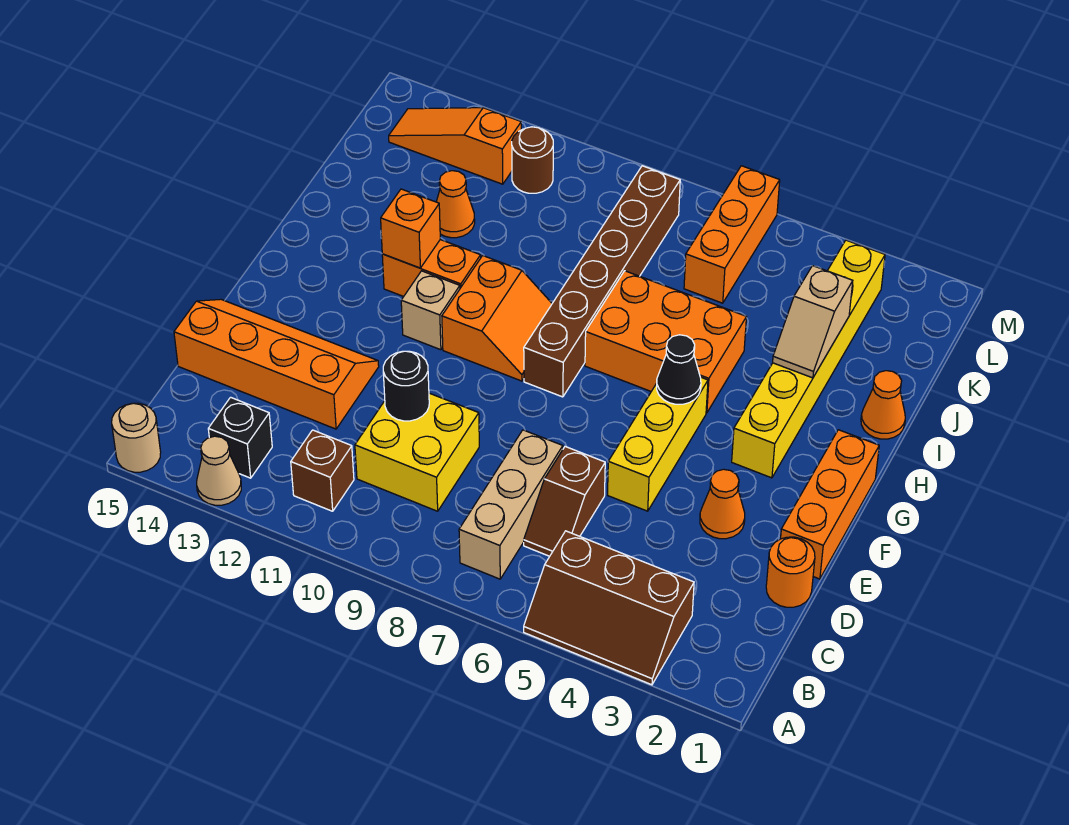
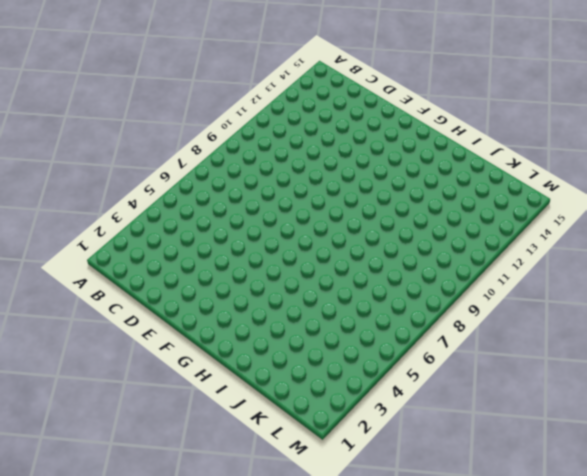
none -> brown slope A3:B5 level 1 top B
none -> tan cone A13 level 1
none -> tan round brick A15 level 1

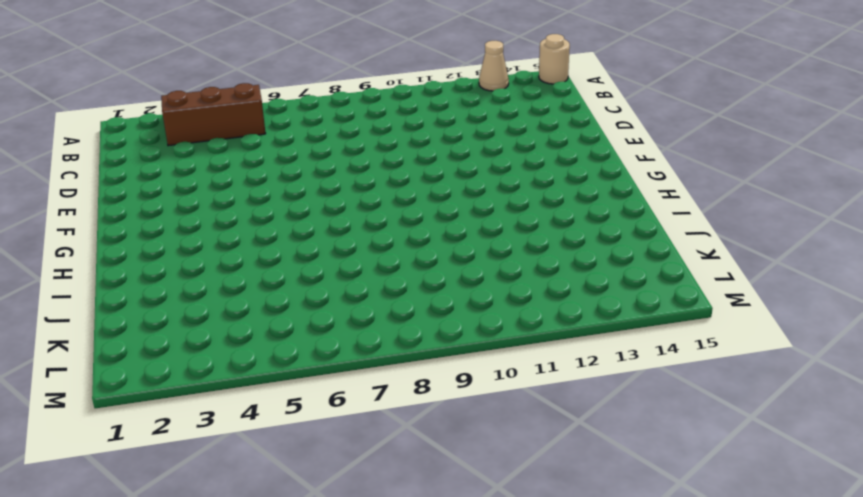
none -> tan brick B7:D7 level 1
none -> brown brick B11 level 1
none -> black brick B13 level 1

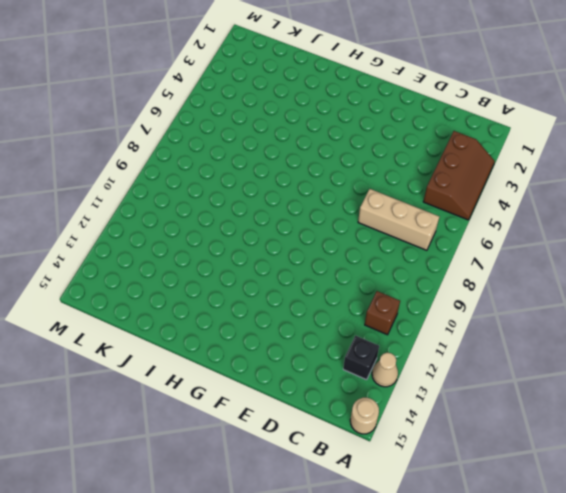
none -> brown slope C6:D6 level 1 top D
none -> yellow brick C9:D10 level 1
none -> orange round brick D1 level 1

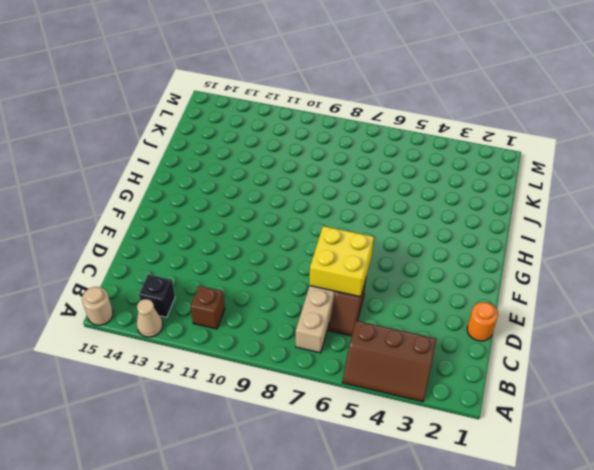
yellow brick D6:E7 level 2 -> yellow brick C9:D10 level 1
none -> orange slope D12:E15 level 1 top D
none -> orange brick E1:G1 level 1
none -> orange cone E3 level 1

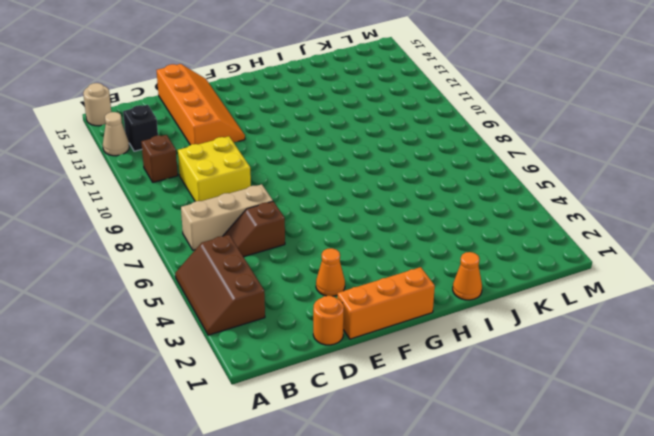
none -> yellow brick E5:G5 level 1
none -> yellow brick G3:L3 level 1
none -> brown brick G8:L8 level 1

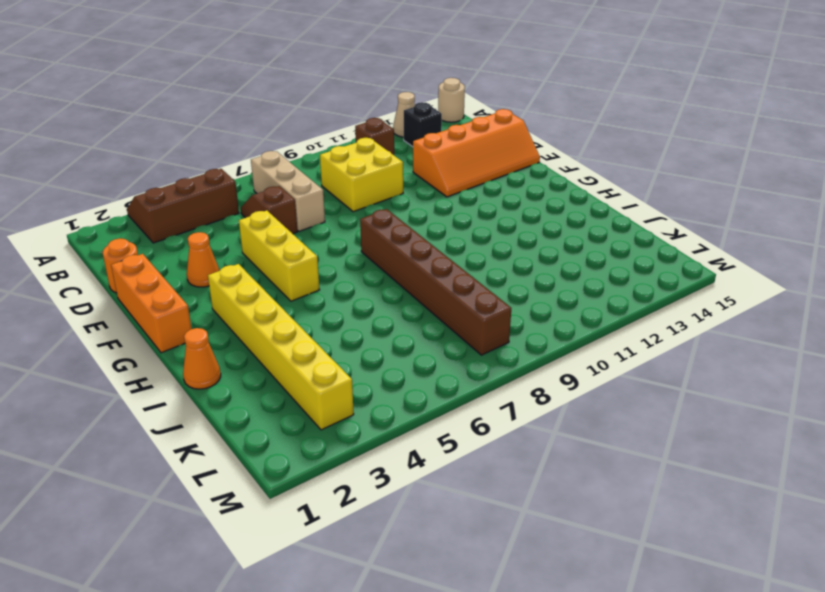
none -> orange slope G9:H10 level 1 top 10
none -> tan brick G11 level 1
none -> orange brick H5:I7 level 1

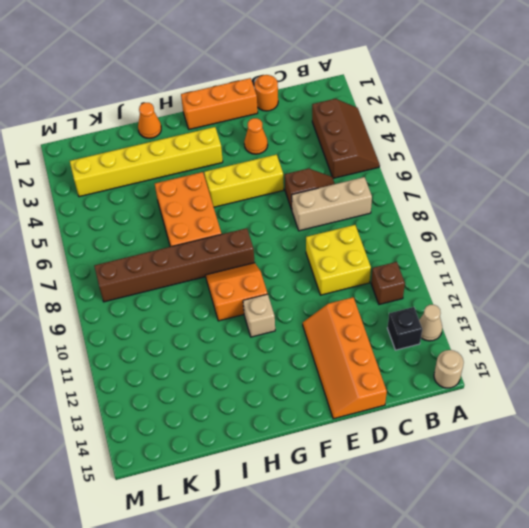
none -> orange brick H11:H12 level 1
none -> orange cone J12 level 1
none -> orange brick K6:M6 level 1

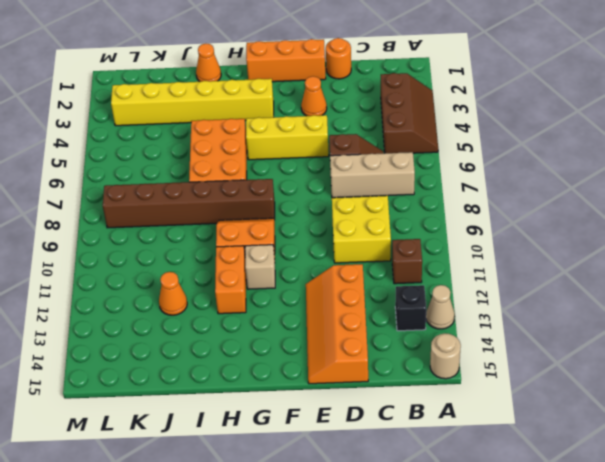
none -> orange brick K6:M6 level 1
none -> brown round brick L11 level 1
none -> orange slope L12:L14 level 1 top 12

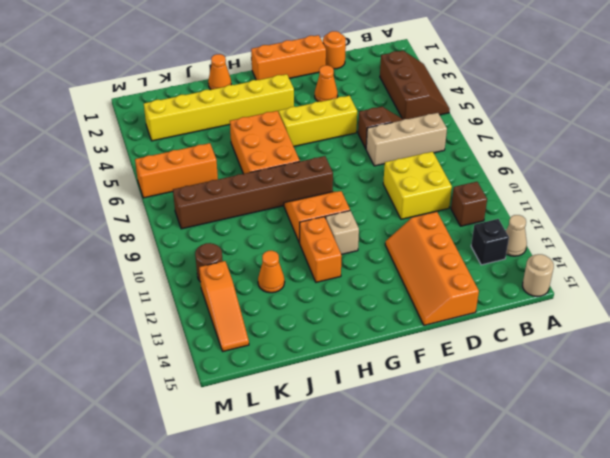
none -> black round brick D10 level 2
none -> black cone G5 level 2
none -> orange brick H12 level 2

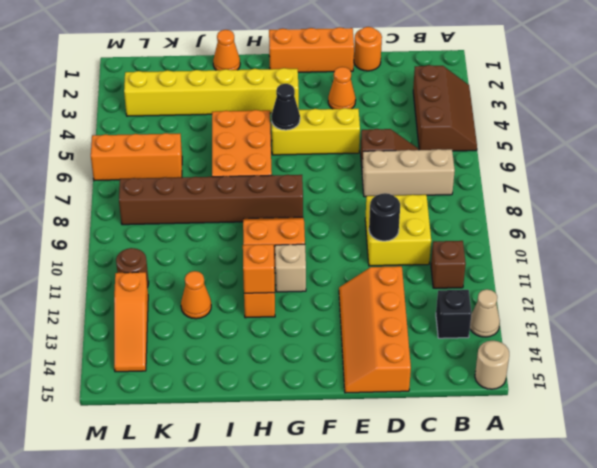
none -> tan slope I3:J3 level 2 top J

